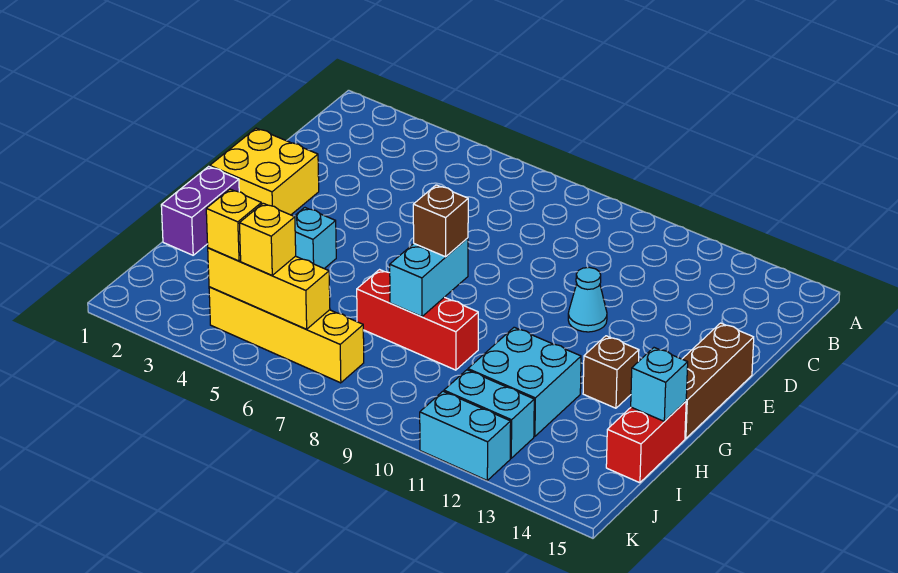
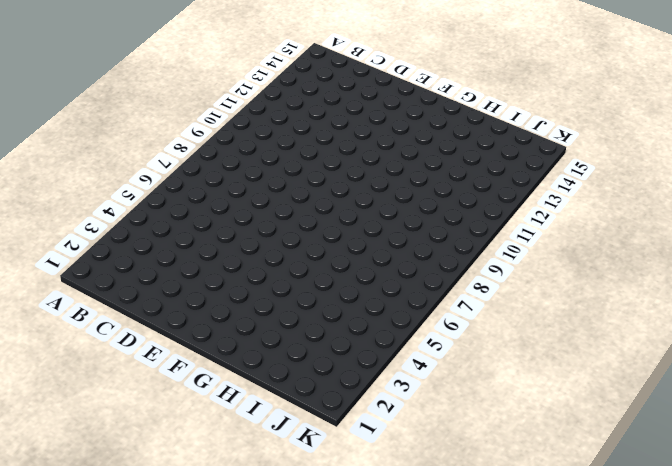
none -> yellow brick E1:F2 level 1
none -> cyan cone E11 level 1
none -> brown brick E15:G15 level 1

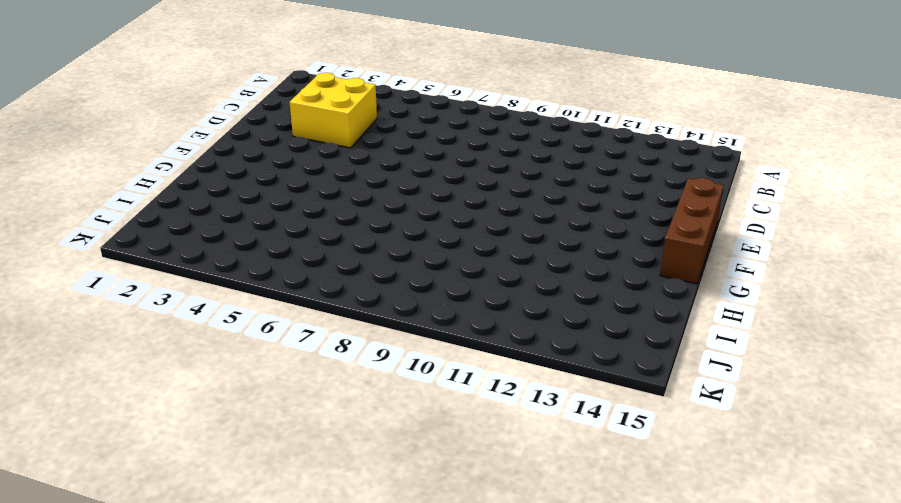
yellow brick C3:D4 level 1 -> yellow brick E1:F2 level 1
none -> cyan cone E11 level 1
none -> purple brick G1:H1 level 1
none -> cyan brick G4 level 1

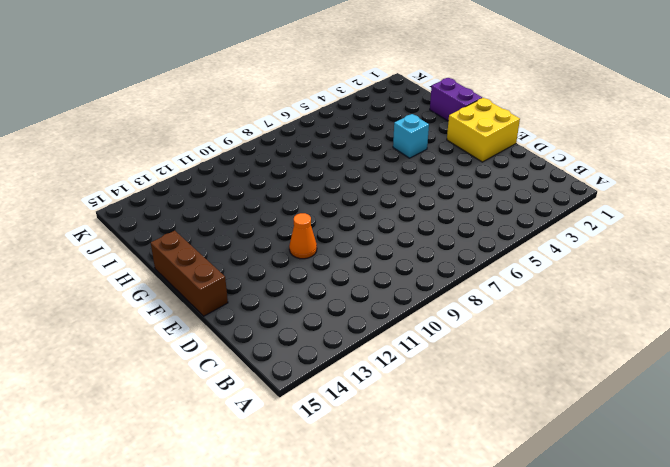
orange cone E11 level 1 -> cyan cone E11 level 1
none -> brown brick G13 level 1
none -> red brick H7:H9 level 1
none -> cyan brick H11:I12 level 1

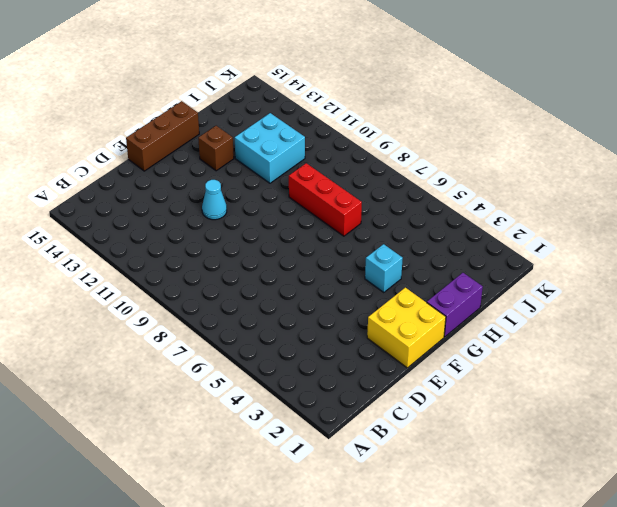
none -> red brick H15:I15 level 1
none -> yellow brick J4:J7 level 1
none -> cyan brick J11:J12 level 1

